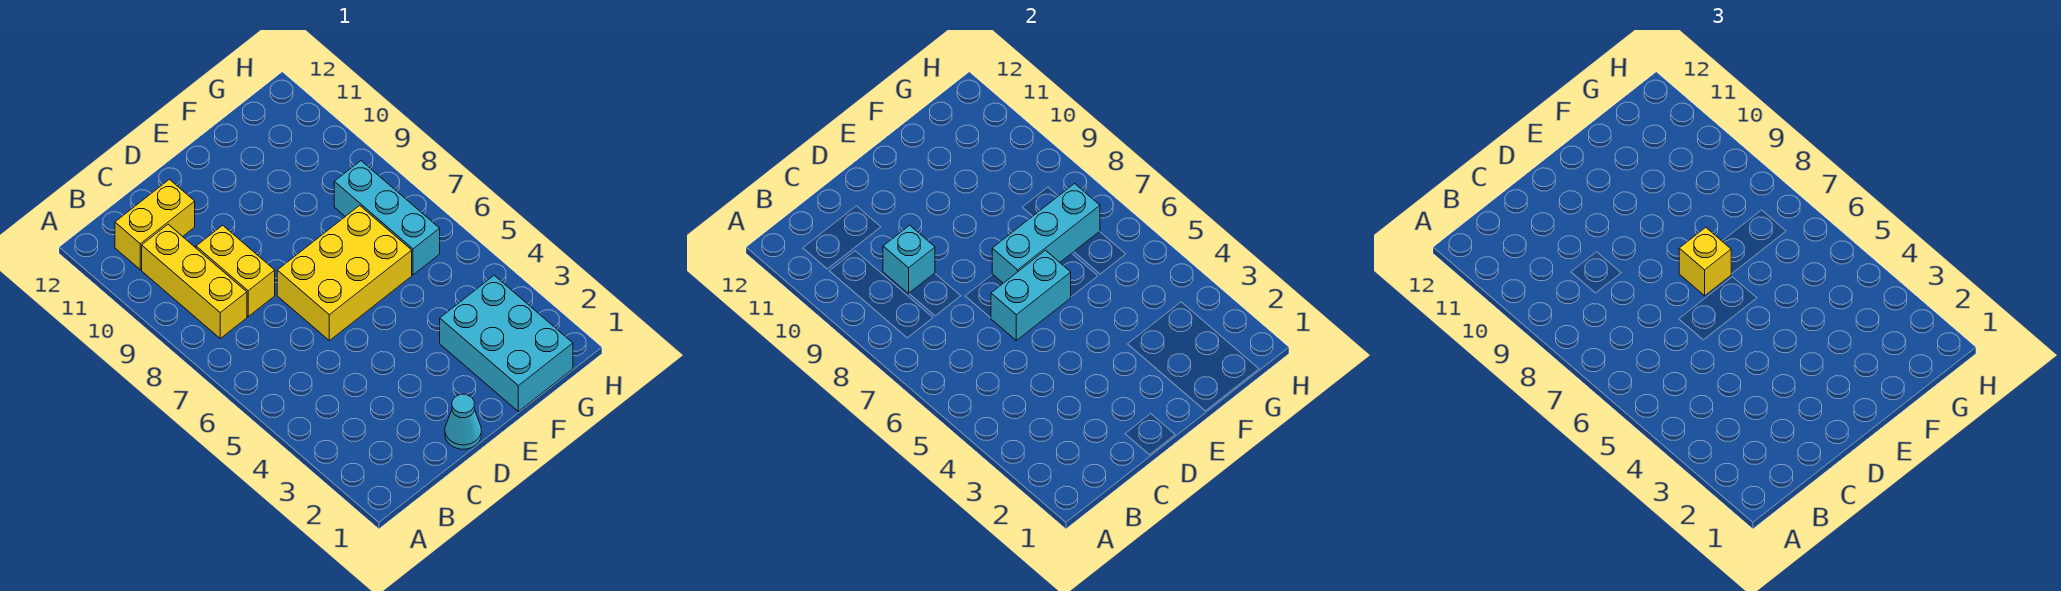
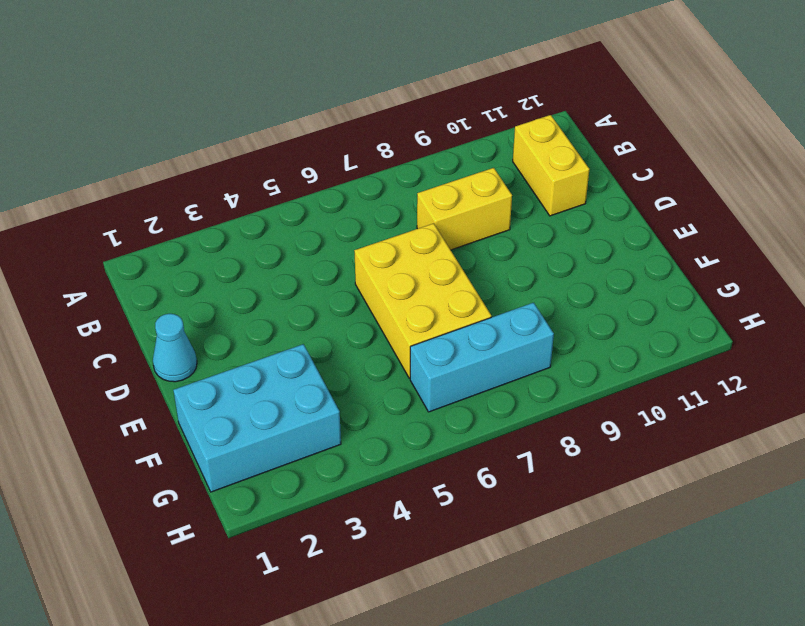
none -> yellow brick B8:B10 level 1
none -> cyan brick C9 level 2

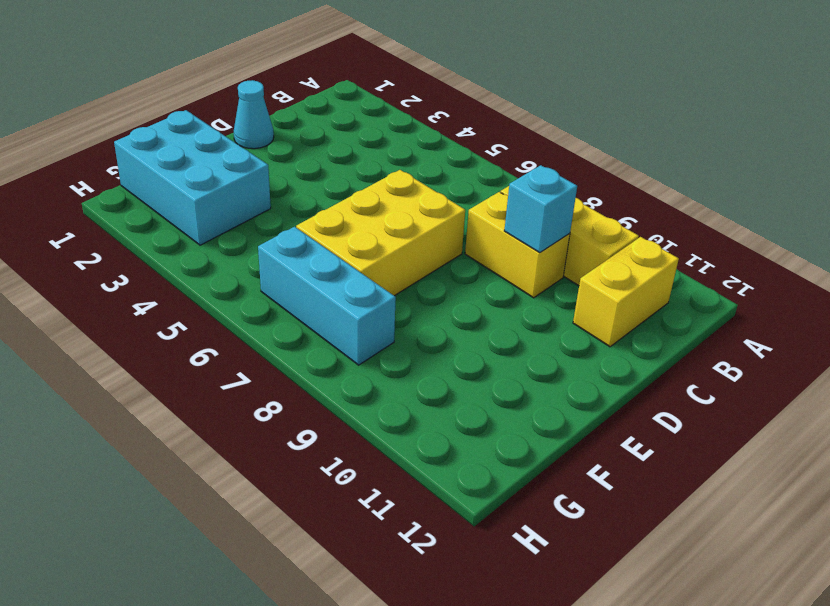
none -> cyan brick D6:E6 level 2
none -> cyan brick E7:G7 level 2

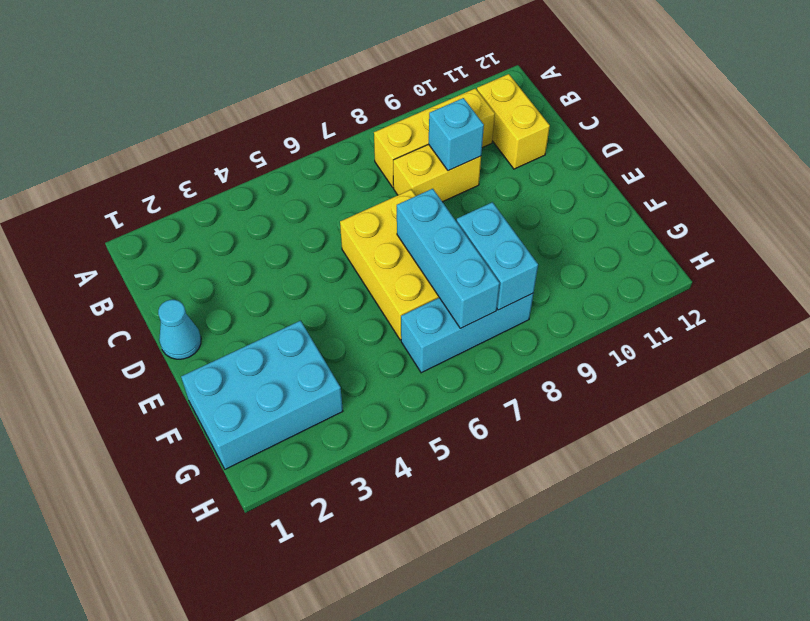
cyan brick F8:G8 level 2 -> cyan brick D6:E6 level 2
none -> yellow brick E7 level 3

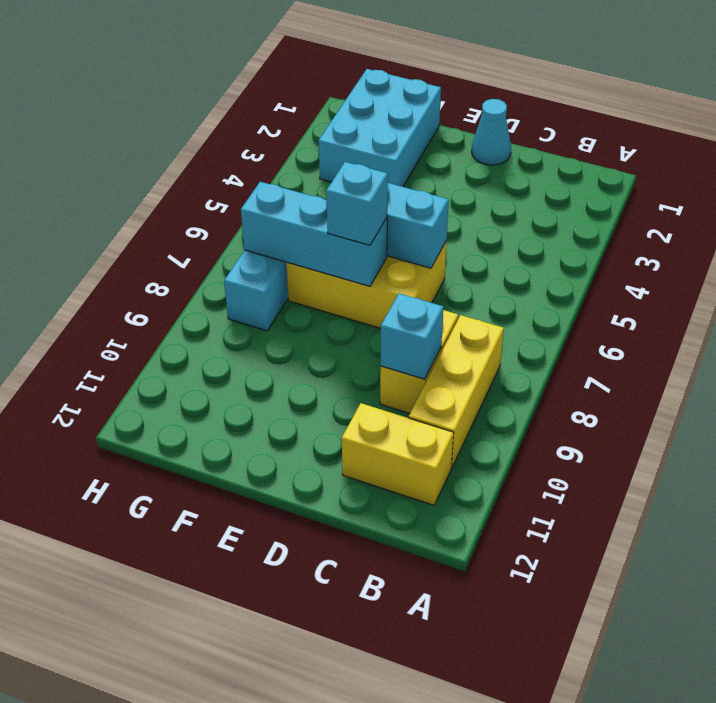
cyan brick E7 level 3 -> yellow brick E7 level 3

